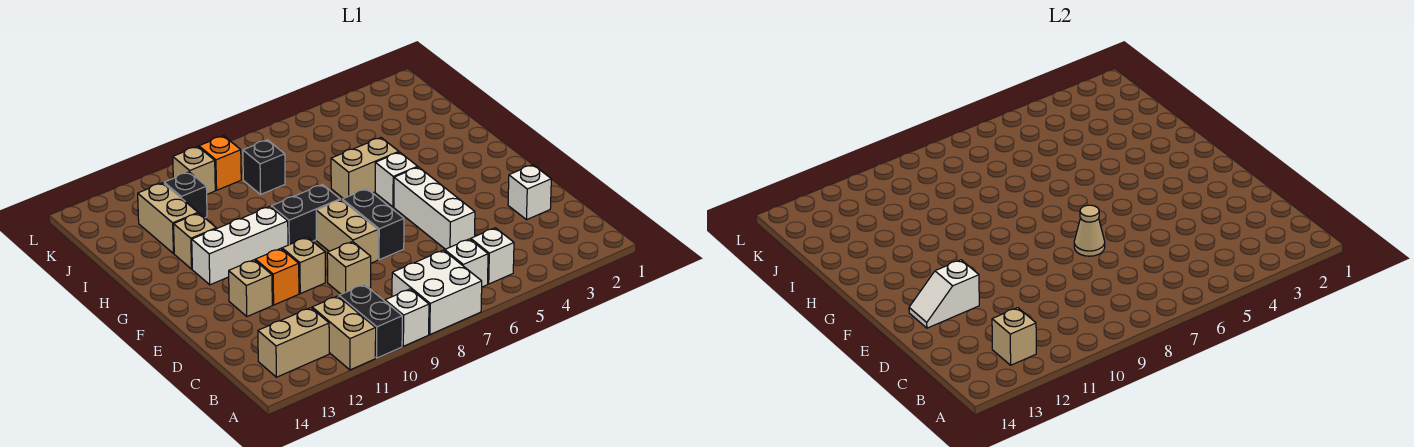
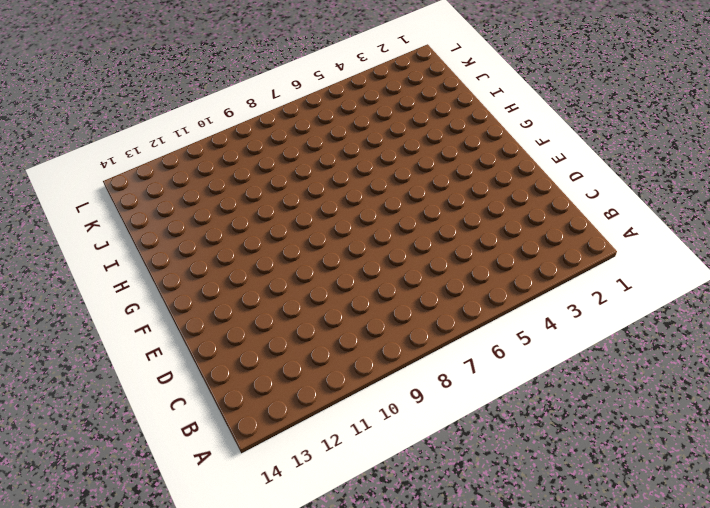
none -> white brick A7:B8 level 1
none -> white brick A9 level 1
none -> black brick A10:B10 level 1

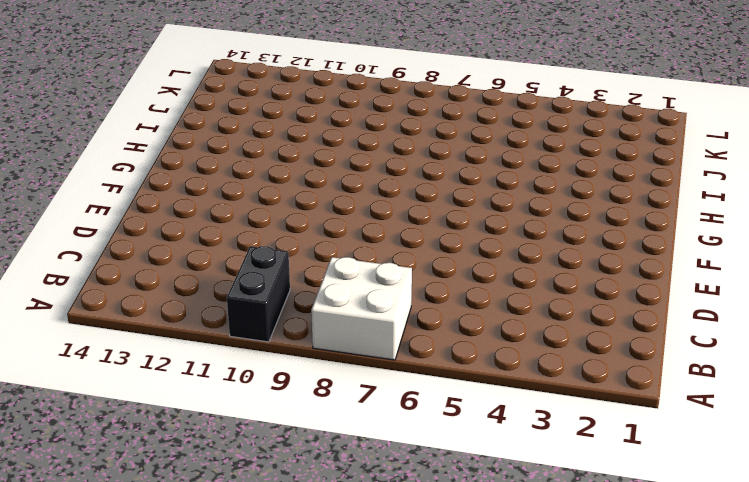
none -> white brick A9 level 1
none -> tan brick A11:B11 level 1
none -> white brick B5 level 1

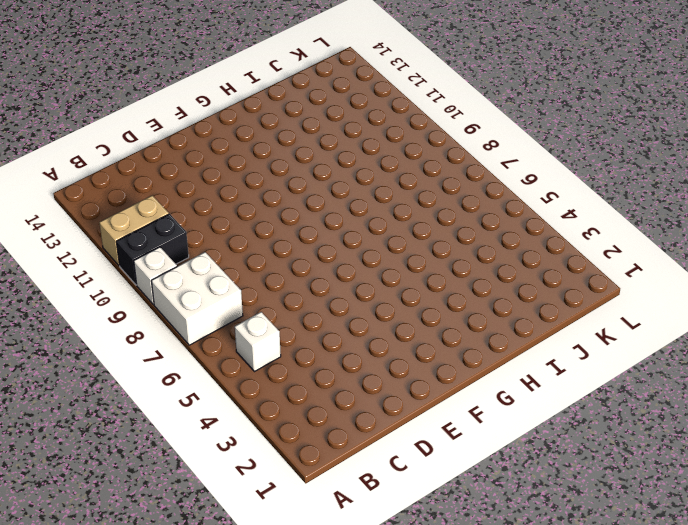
none -> white brick B6 level 1
none -> tan brick B12:B13 level 1
none -> white brick D2 level 1

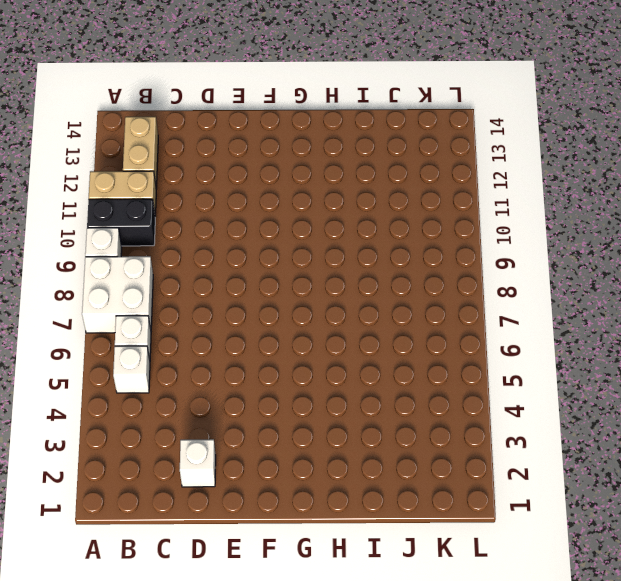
none -> white brick D5:F5 level 1
none -> tan brick D9 level 1
none -> black brick E7:F7 level 1

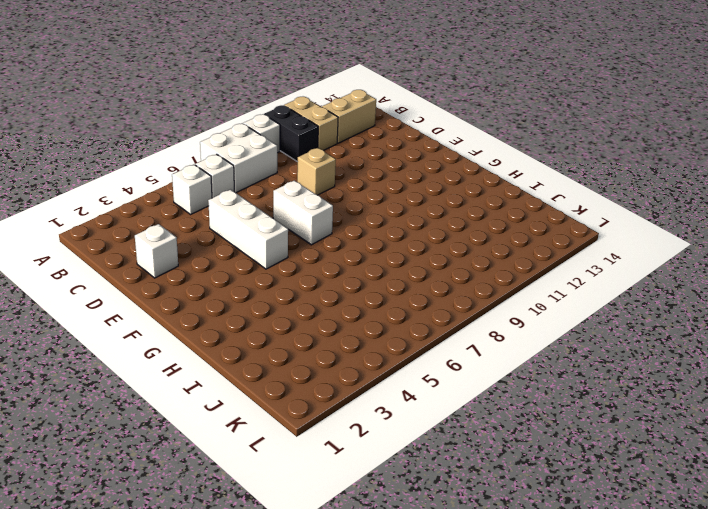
white brick E7:F7 level 1 -> black brick E7:F7 level 1
none -> tan brick E8:F8 level 1
none -> tan brick E10 level 1
none -> orange brick E11 level 1

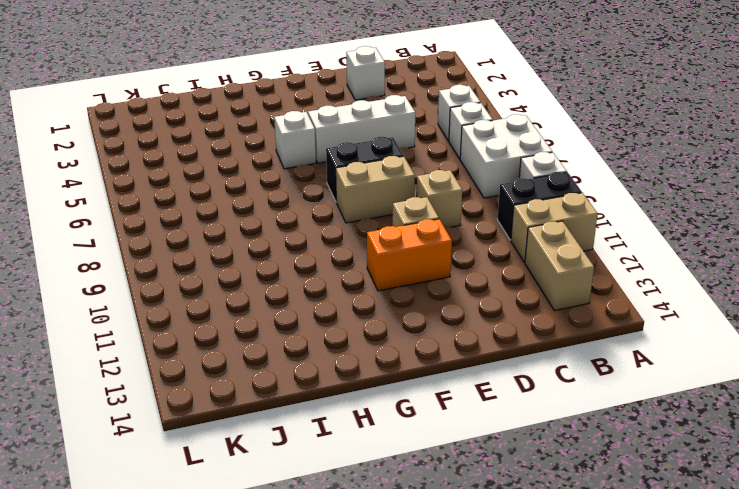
orange brick E11:F11 level 1 -> orange brick E11 level 1
none -> tan brick E12 level 1
none -> black brick G8:G9 level 1
none -> white brick G10:G12 level 1

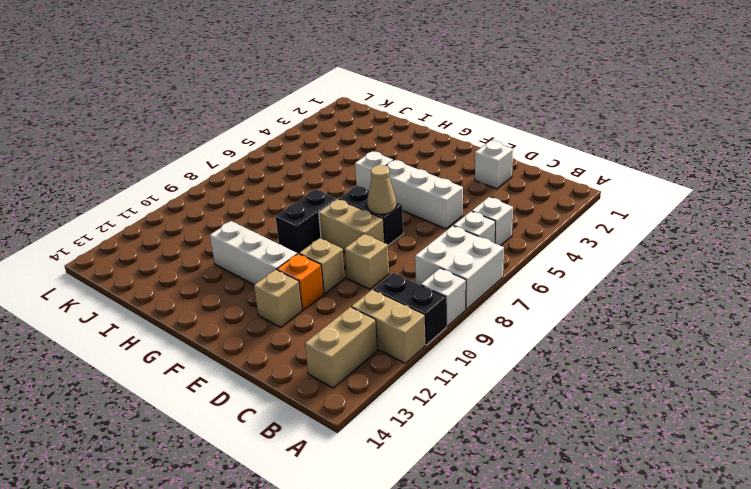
white brick F11:H11 level 1 -> white brick G10:G12 level 1
none -> tan brick H5:H6 level 1
none -> tan brick H12 level 1
none -> tan brick I12:J12 level 1

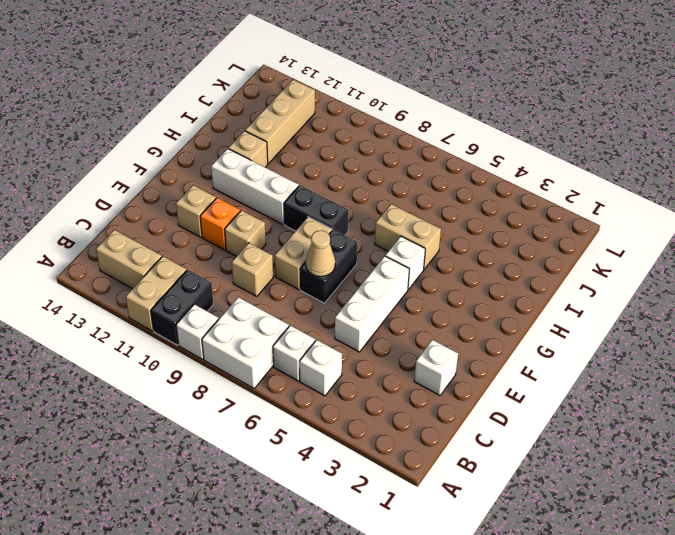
tan brick I12:K12 level 1 -> tan brick I12:J12 level 1
none -> black brick J8 level 1
none -> black brick J11 level 1
none -> orange brick K9 level 1

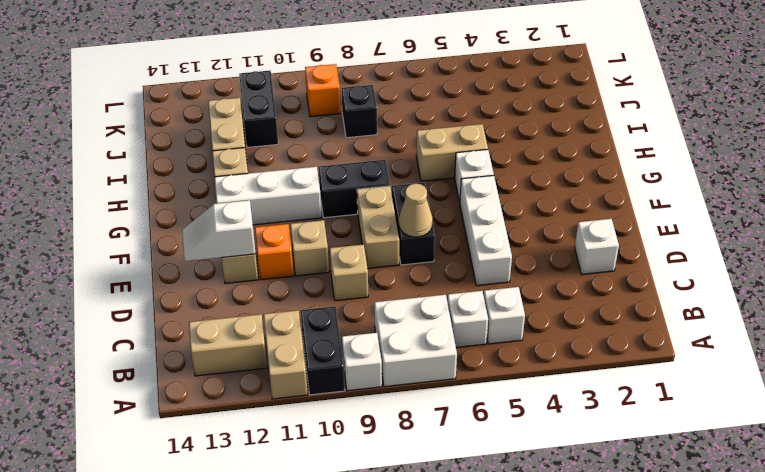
black brick J11:K11 level 1 -> black brick J11 level 1
none -> tan brick K10 level 1
none -> tan brick B12 level 2

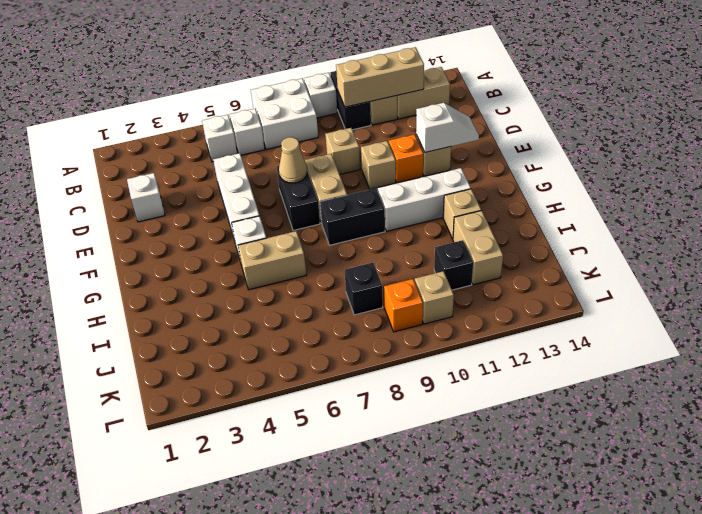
tan brick B10:B12 level 2 -> tan brick B12 level 2

